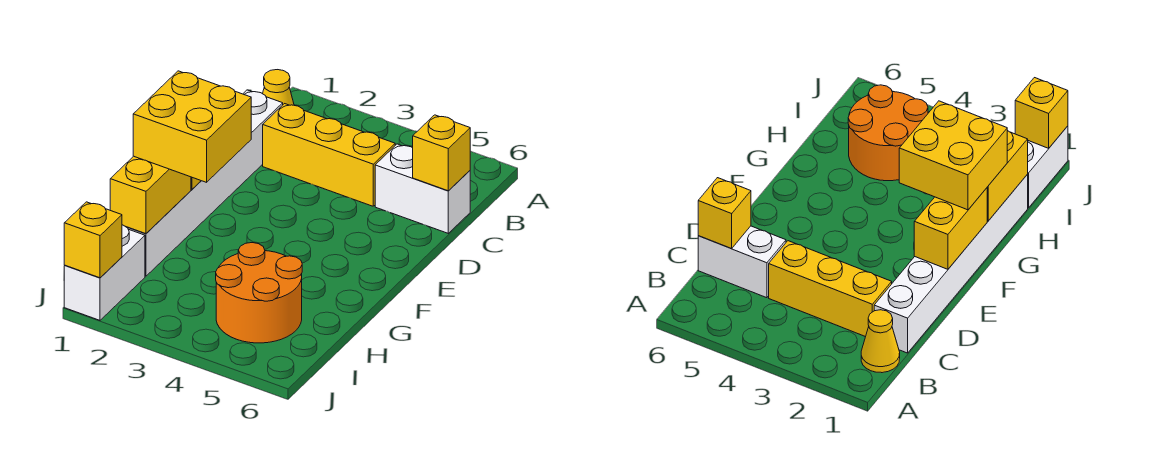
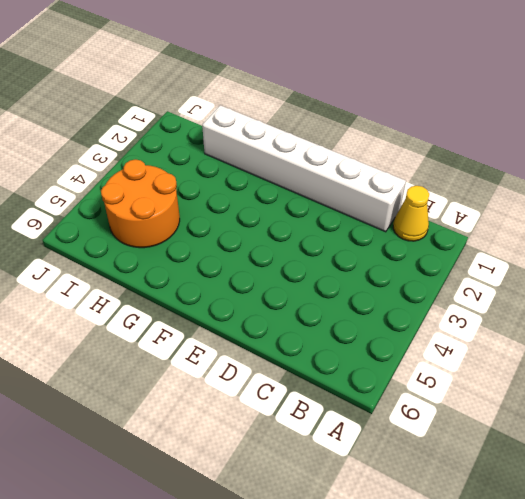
none -> yellow brick C2:C4 level 1
none -> white brick C5:C6 level 1

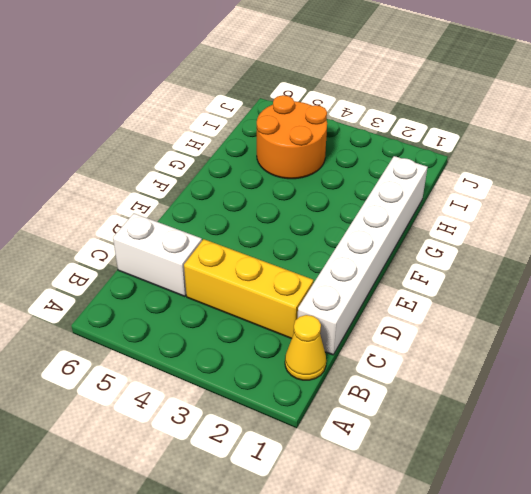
none -> white brick I1:J1 level 1
none -> yellow brick C6 level 2

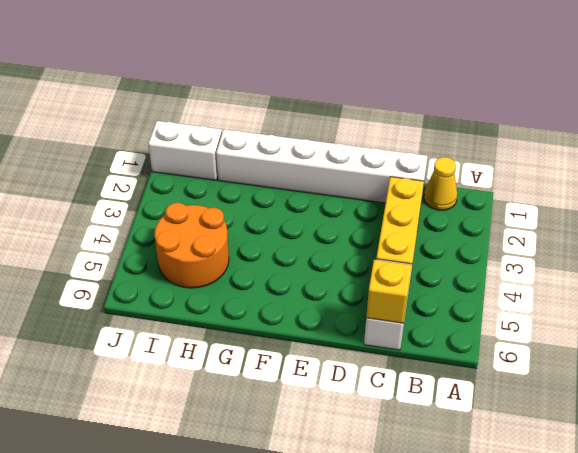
none -> yellow brick E1:F1 level 2
none -> yellow brick G1:H1 level 2

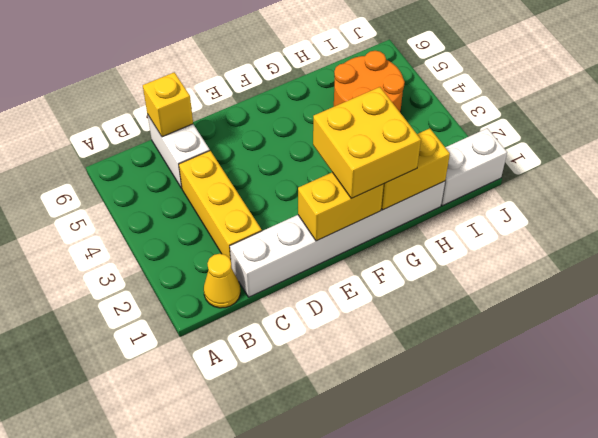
none -> yellow brick J1 level 2

